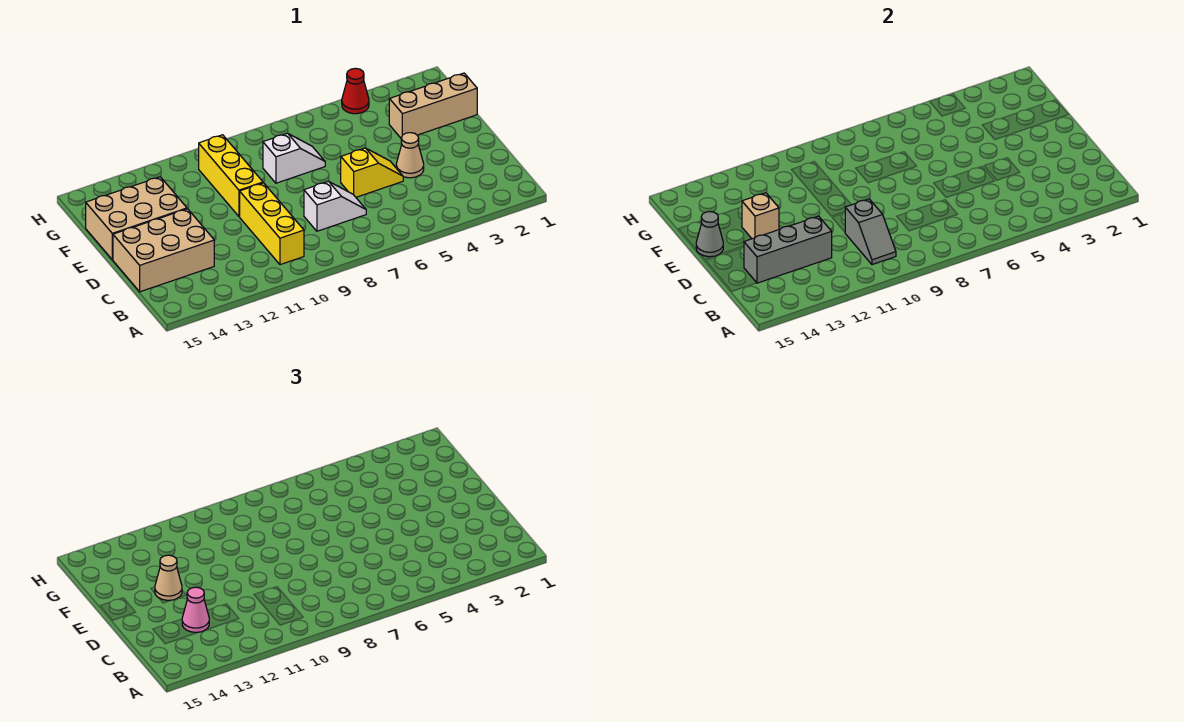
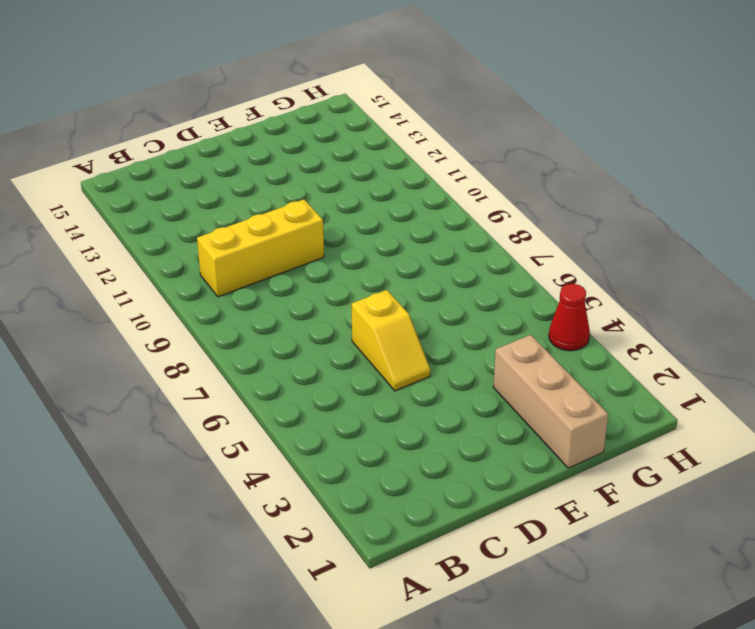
none -> white slope C7:C8 level 1 top 8
none -> tan brick C13:D15 level 1
none -> tan cone D4 level 1

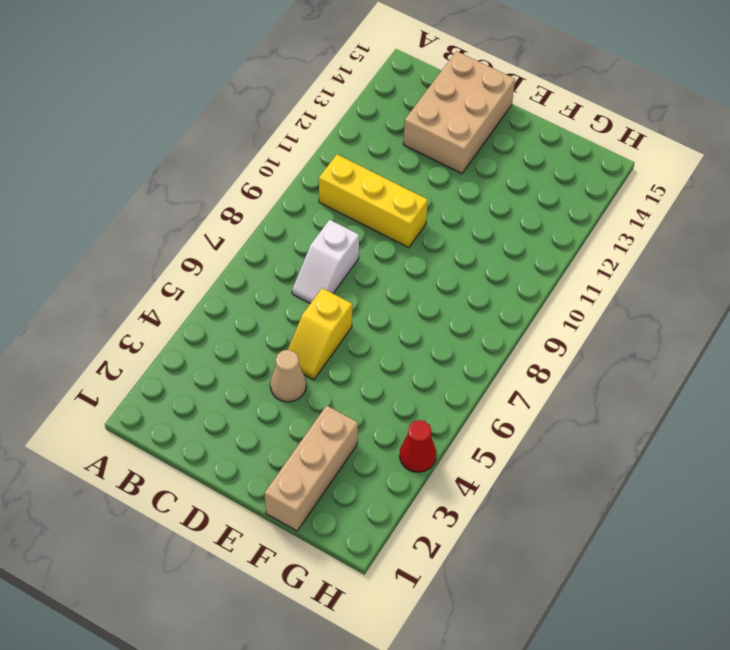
none -> yellow brick E10:G10 level 1
none -> tan brick E13:F15 level 1
none -> white slope F7:F8 level 1 top 8

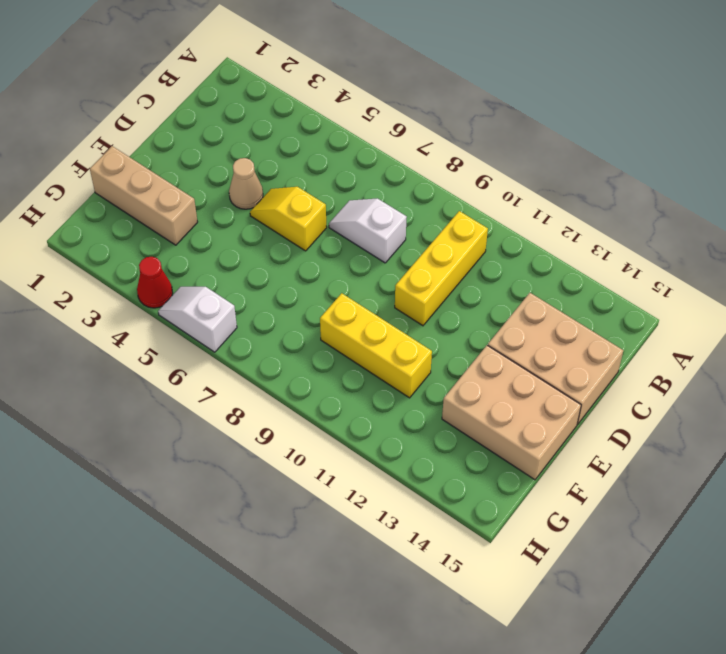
yellow brick F9:F11 level 1 -> yellow brick E10:G10 level 1
white slope H5:H6 level 1 top 6 -> white slope F7:F8 level 1 top 8
none -> grey slope B10:C10 level 2 top C
none -> grey brick C12:C14 level 2
none -> tan brick E13 level 2

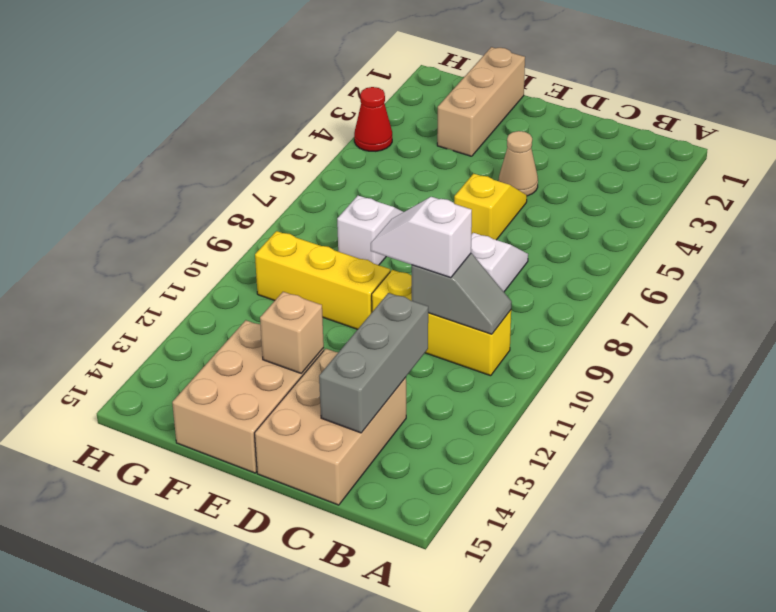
white slope C10:D10 level 3 top C -> none
none -> grey cone E15 level 2
none -> pink cone C13 level 3
none -> tan cone E13 level 3

